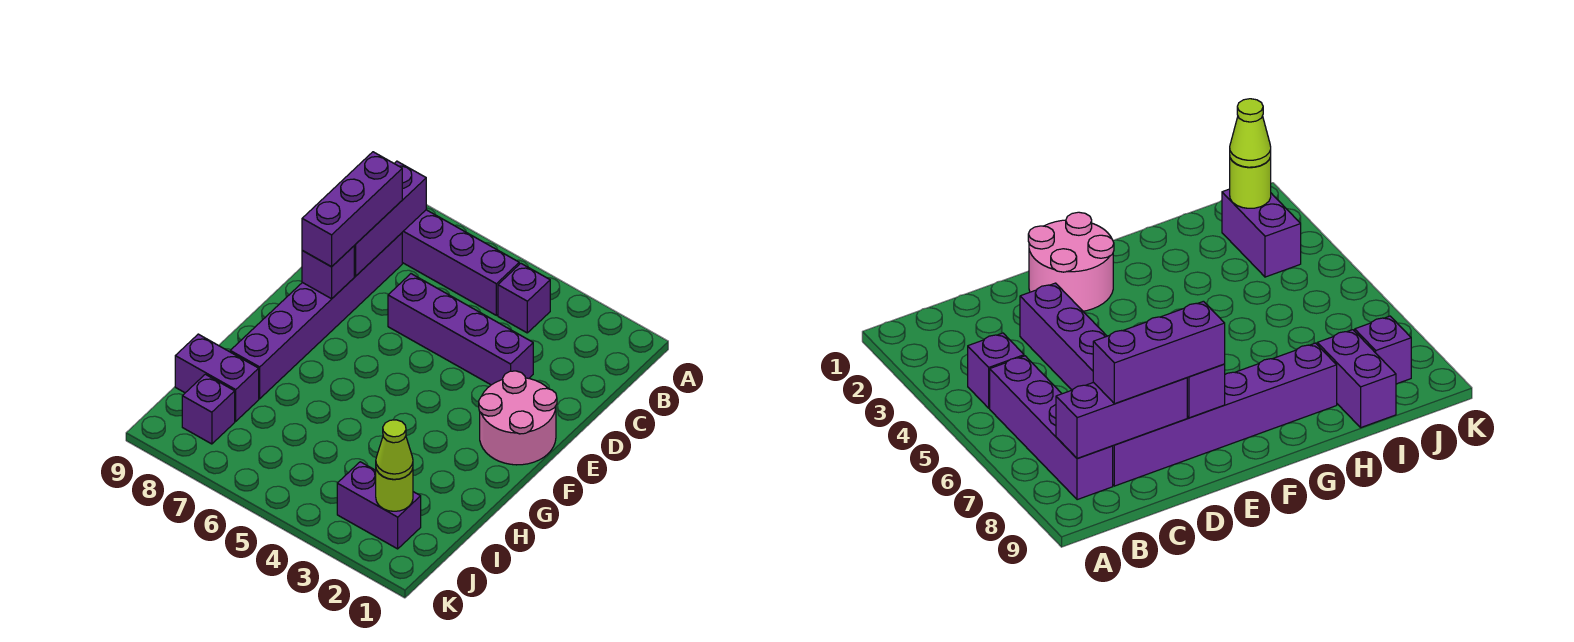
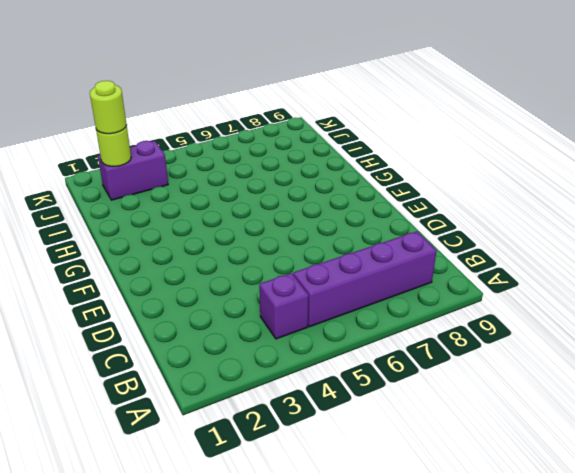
lime round brick J2 level 3 -> lime cone J2 level 3
none -> purple brick C8:H8 level 1
none -> purple brick D3:D6 level 1
none -> pink round brick E1:F2 level 1

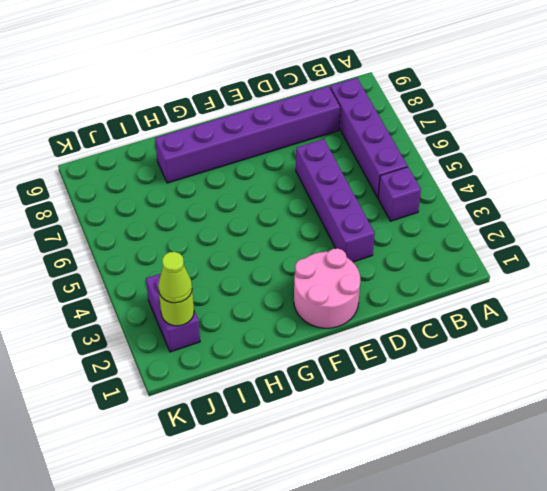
none -> purple brick I8:I9 level 1
none -> purple brick J8 level 1
none -> purple brick B8:D8 level 2

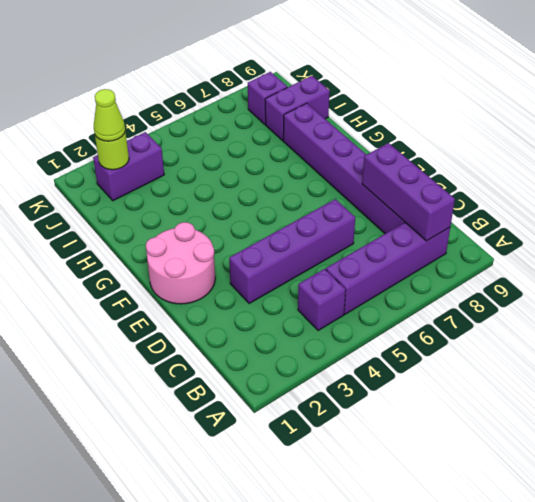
none -> purple brick E8 level 2
none -> purple brick C8:E8 level 3

